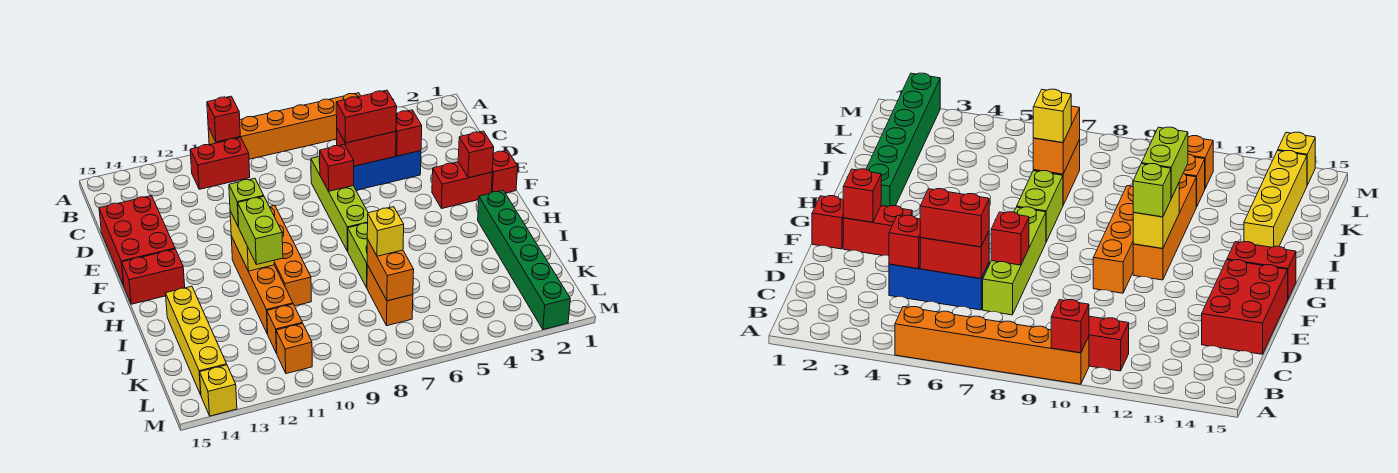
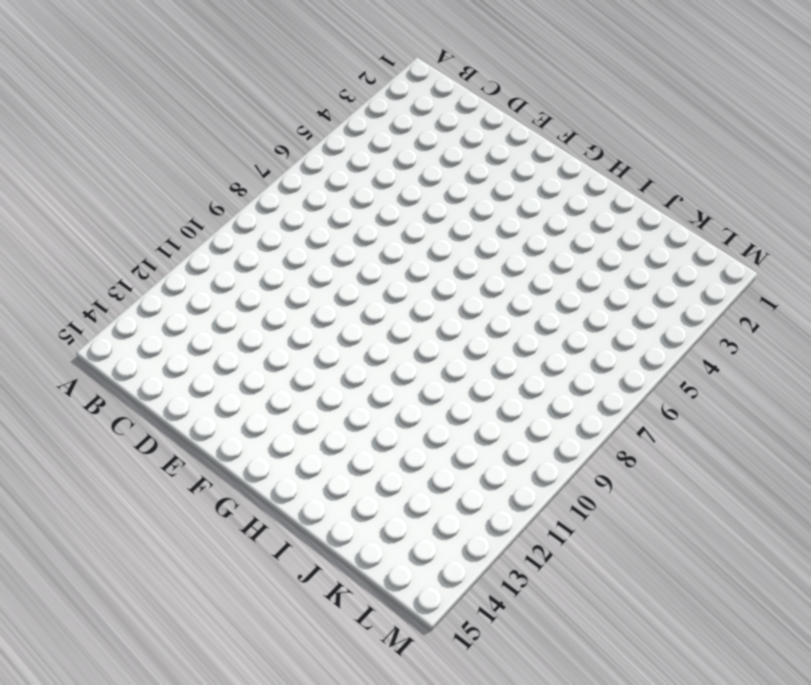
none -> orange brick A5:A10 level 1
none -> red brick B10:B11 level 1
none -> blue brick D4:D6 level 1

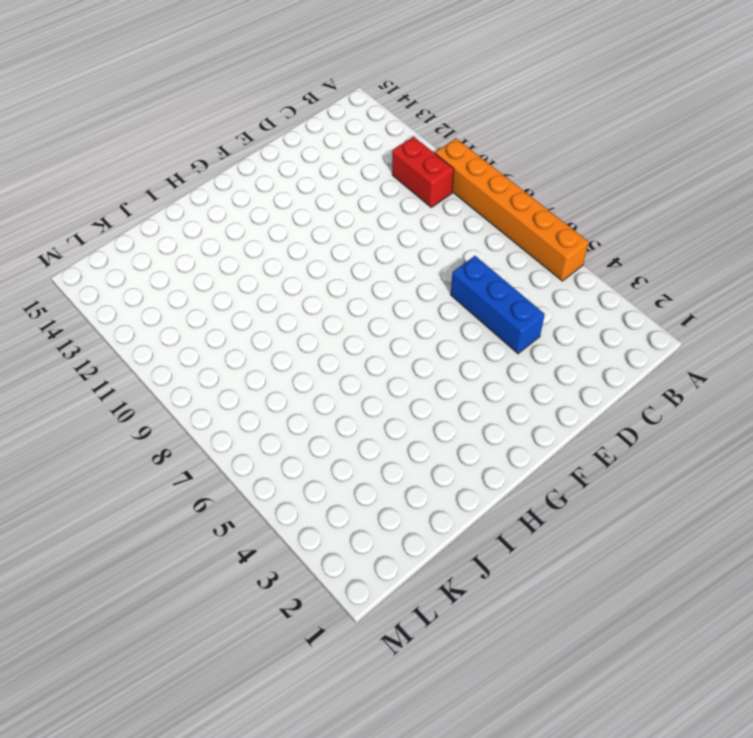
none -> lime brick D7:G7 level 1
none -> red brick D14:F15 level 1
none -> red brick F1 level 1

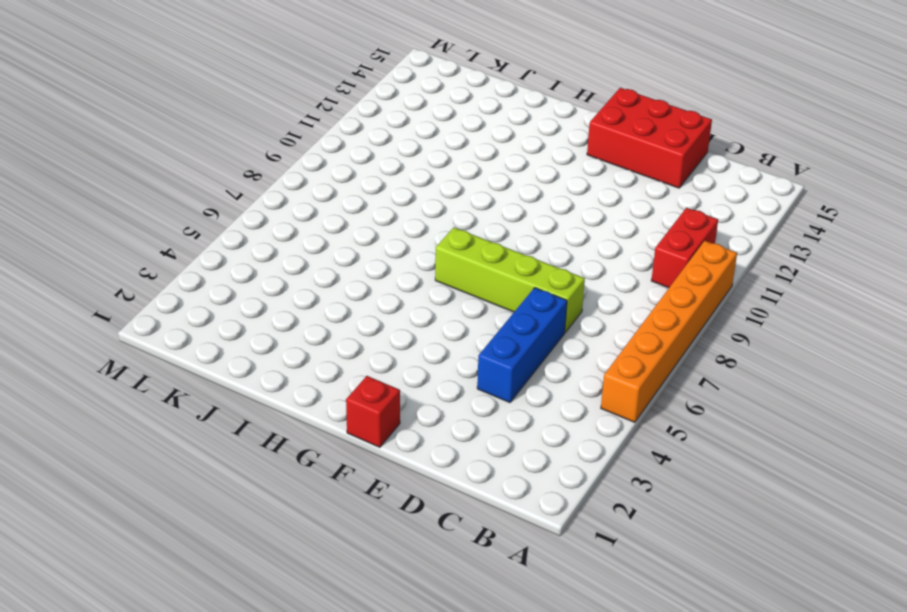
none -> red brick F2:F3 level 1
none -> orange brick F10:I10 level 1
none -> orange brick G11:J11 level 1

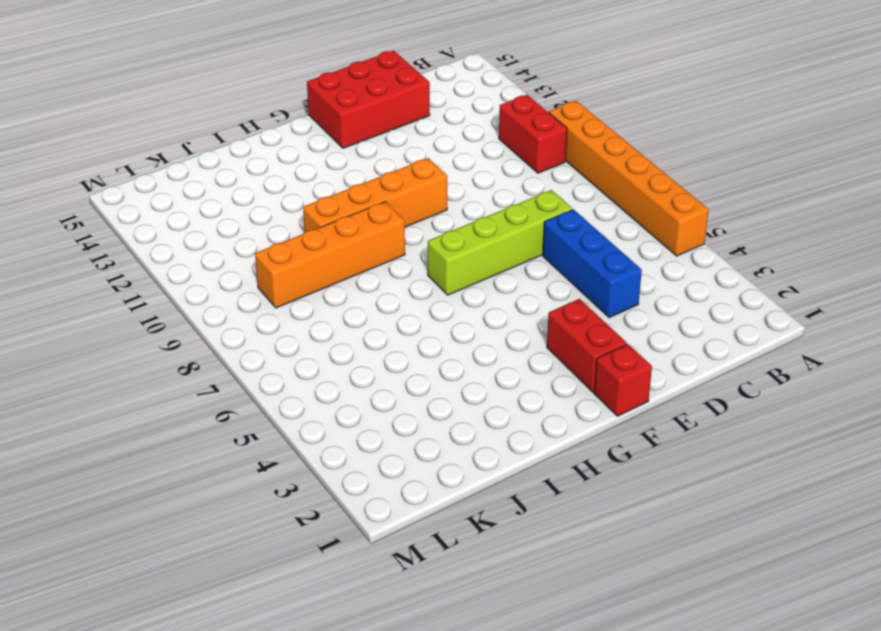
orange brick H9:K9 level 1 -> orange brick G11:J11 level 1
none -> red brick G14:G15 level 1
none -> green brick H2:M2 level 1
none -> lime brick H7:I7 level 1

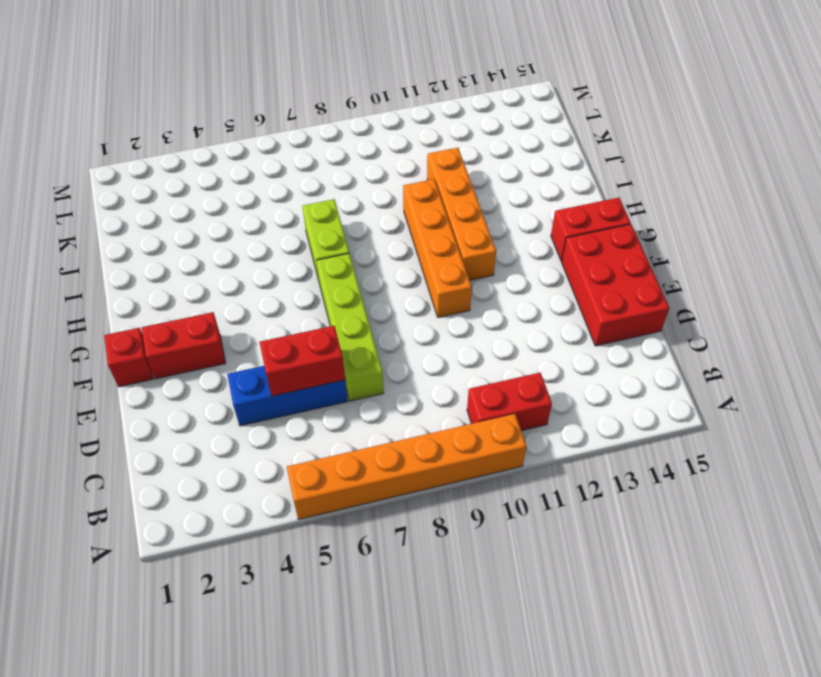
none -> green brick H2:M2 level 1
none -> yellow brick I14:L14 level 1
none -> orange brick J7:K7 level 1

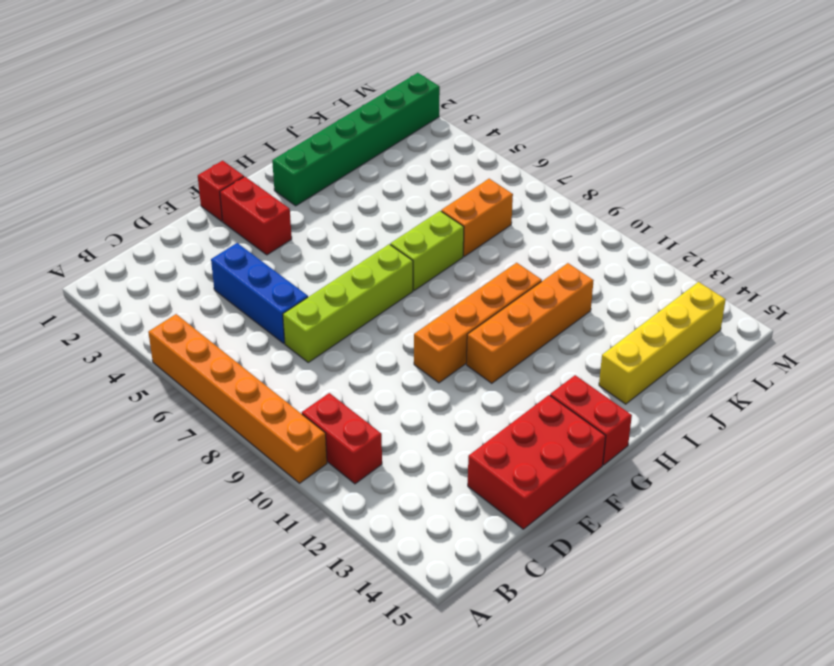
none -> orange brick K11 level 1
none -> orange brick L11 level 1
none -> yellow brick M14 level 1

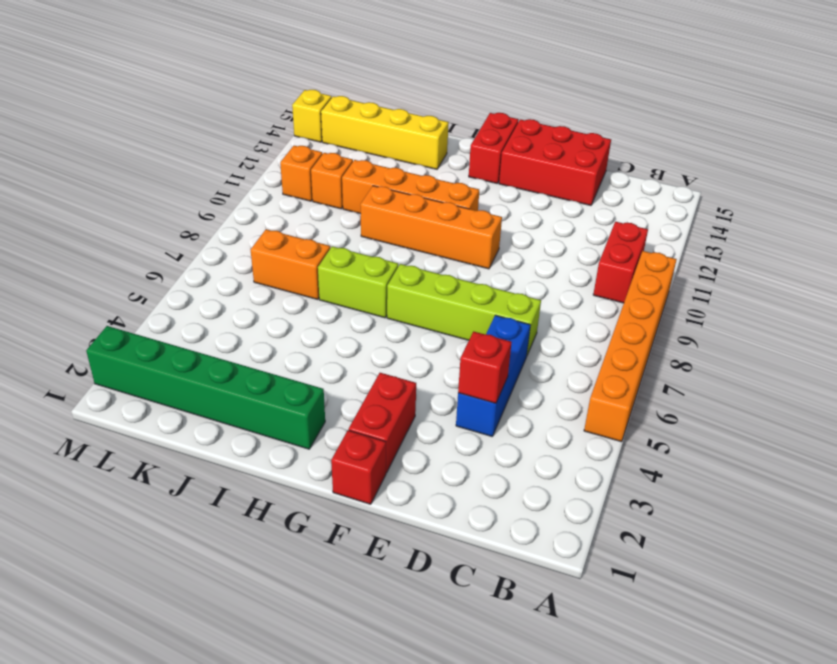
none -> red brick A10 level 2
none -> red brick D5:D6 level 2
none -> red brick E7 level 2

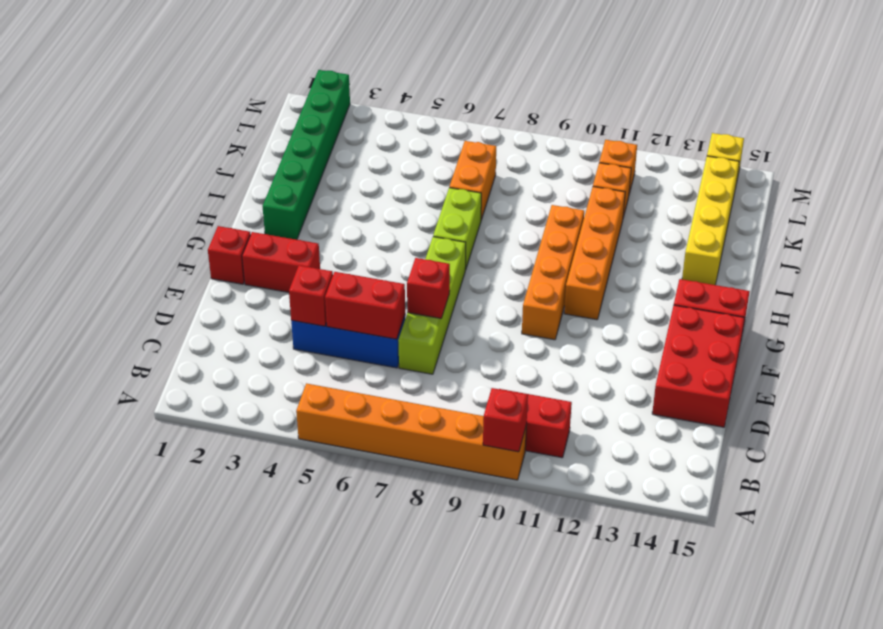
none -> red brick F2 level 2
none -> yellow brick G11:H11 level 2
none -> orange brick J7:K7 level 2

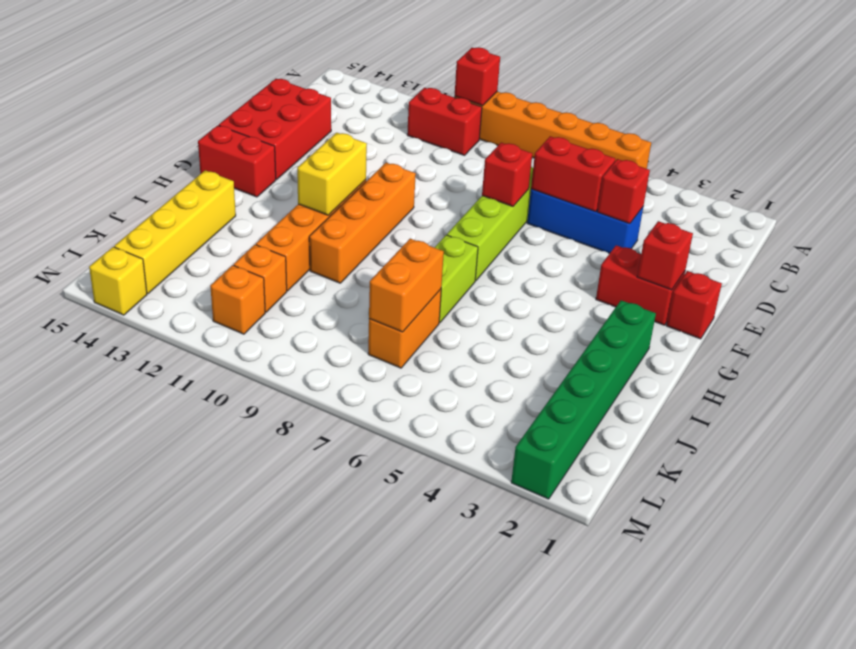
none -> red brick D5:D6 level 3
none -> lime brick G11 level 3
none -> lime brick H11:I11 level 3

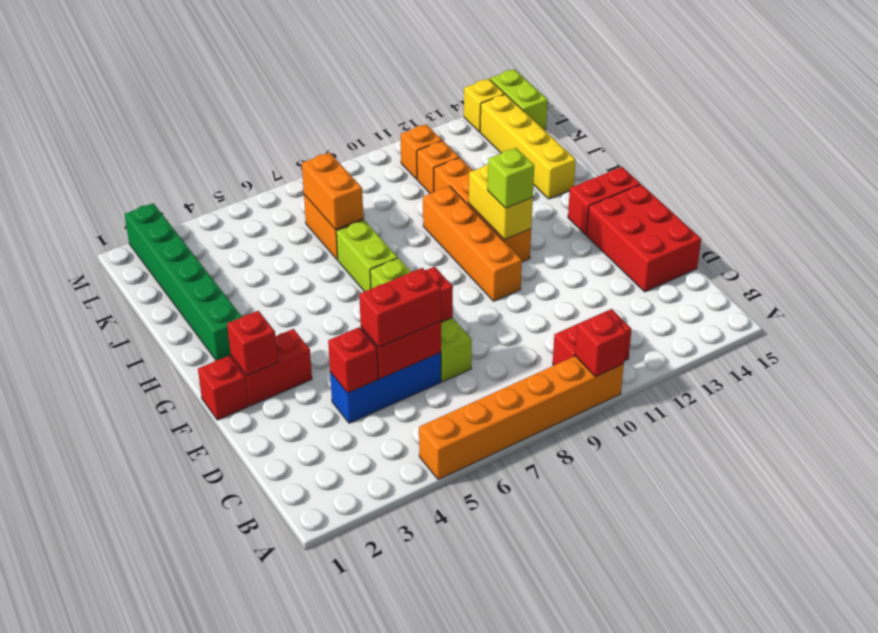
lime brick L15:M15 level 1 -> lime brick H11:I11 level 3
none -> yellow brick J7 level 3

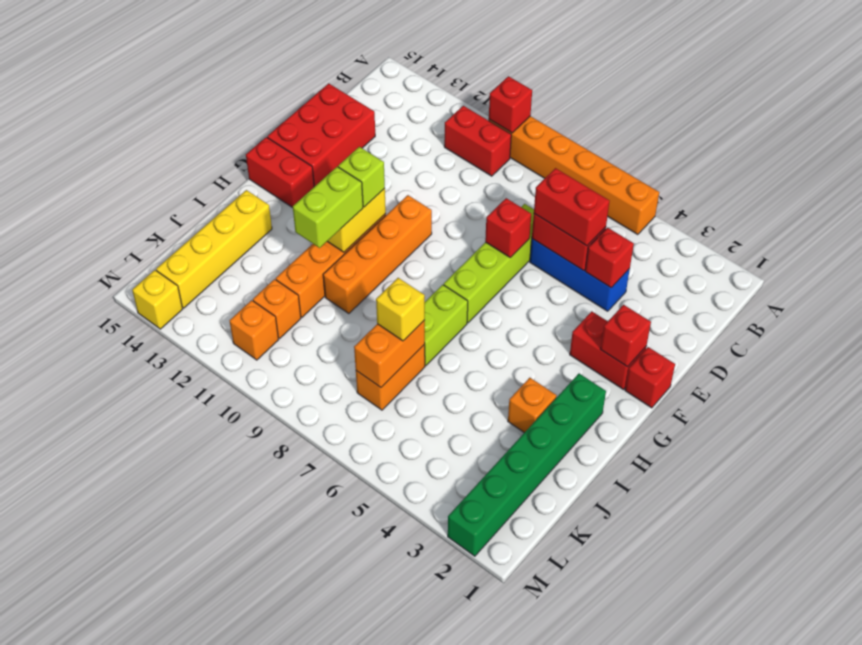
orange brick I3 level 1 -> none

